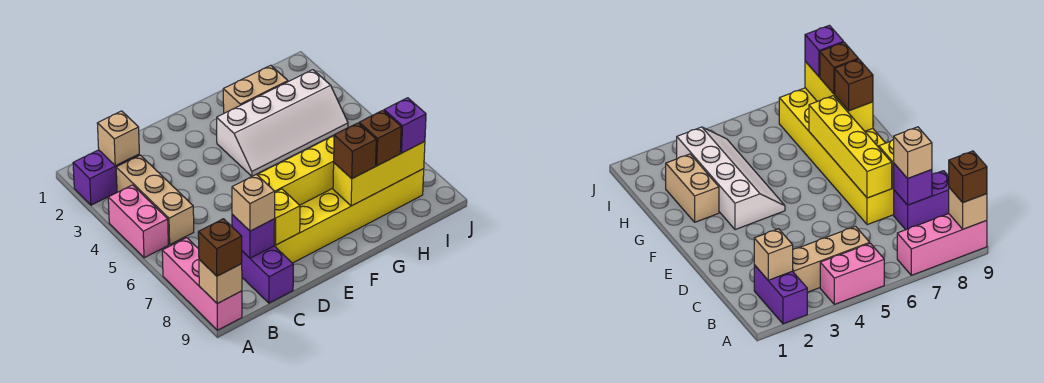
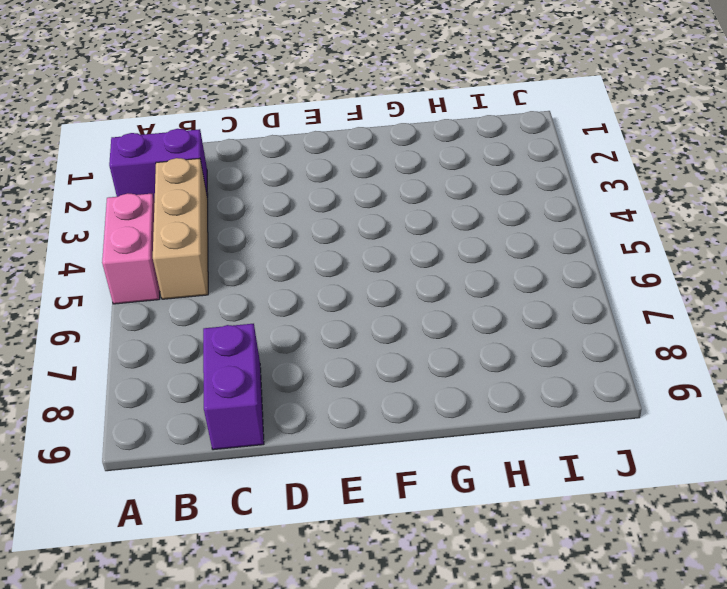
none -> pink brick A7:A9 level 1
none -> yellow brick D7:I8 level 1
none -> white slope F3:I4 level 1 top 3

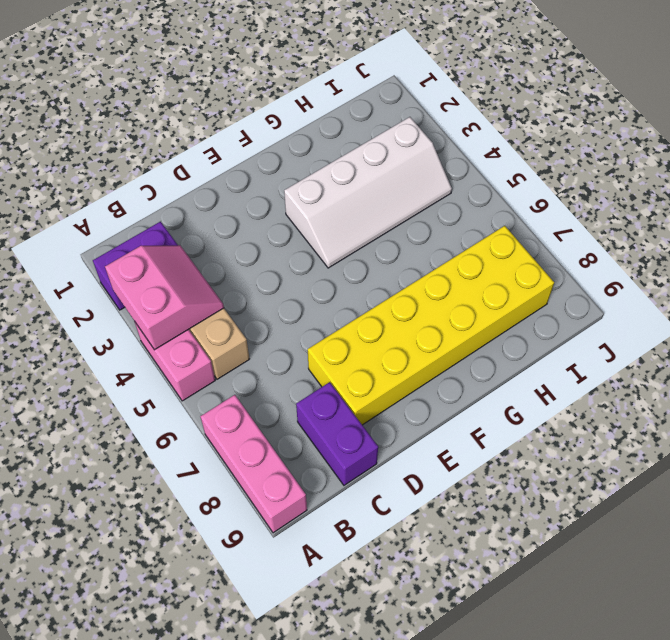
pink slope A3:B4 level 2 top A -> none
none -> tan brick G2:H2 level 1
none -> tan brick A9 level 2
none -> tan brick B2 level 2

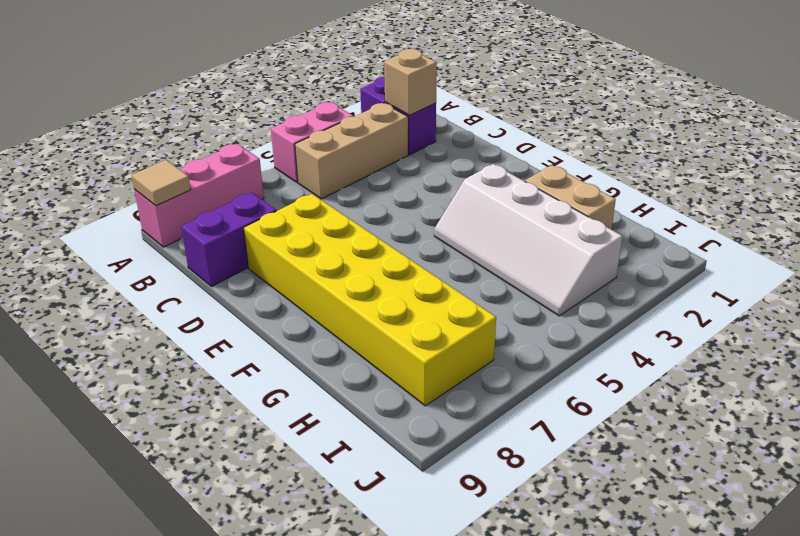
tan tile A9 level 2 -> tan brick A9 level 2
none -> purple brick C8 level 2
none -> yellow brick D7:G7 level 2
none -> yellow brick D8 level 2

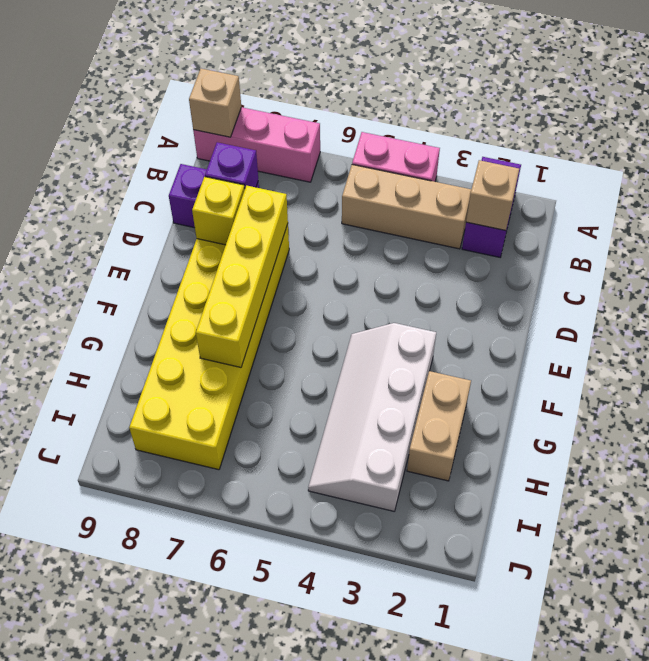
none -> yellow brick G8:I8 level 2
none -> brown brick A9 level 3
none -> tan brick C8 level 3

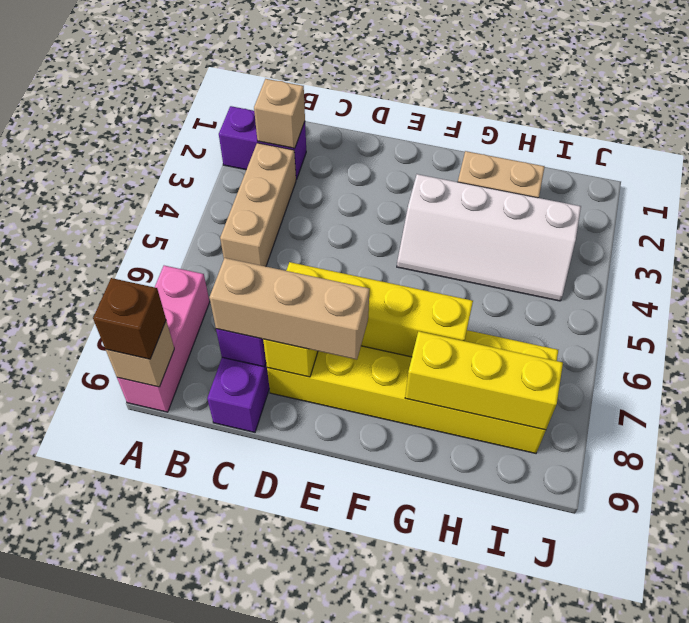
tan brick C8:E8 level 3 -> tan brick C8 level 3
none -> pink brick A4:A5 level 1
none -> brown brick G8 level 3
none -> brown brick H8 level 3

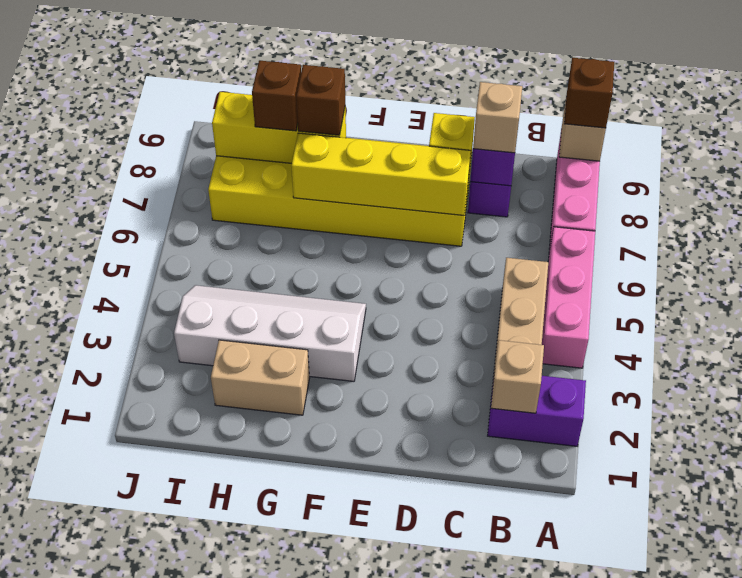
pink brick A4:A6 level 1 -> pink brick A4:A5 level 1
none -> purple brick I8 level 3

